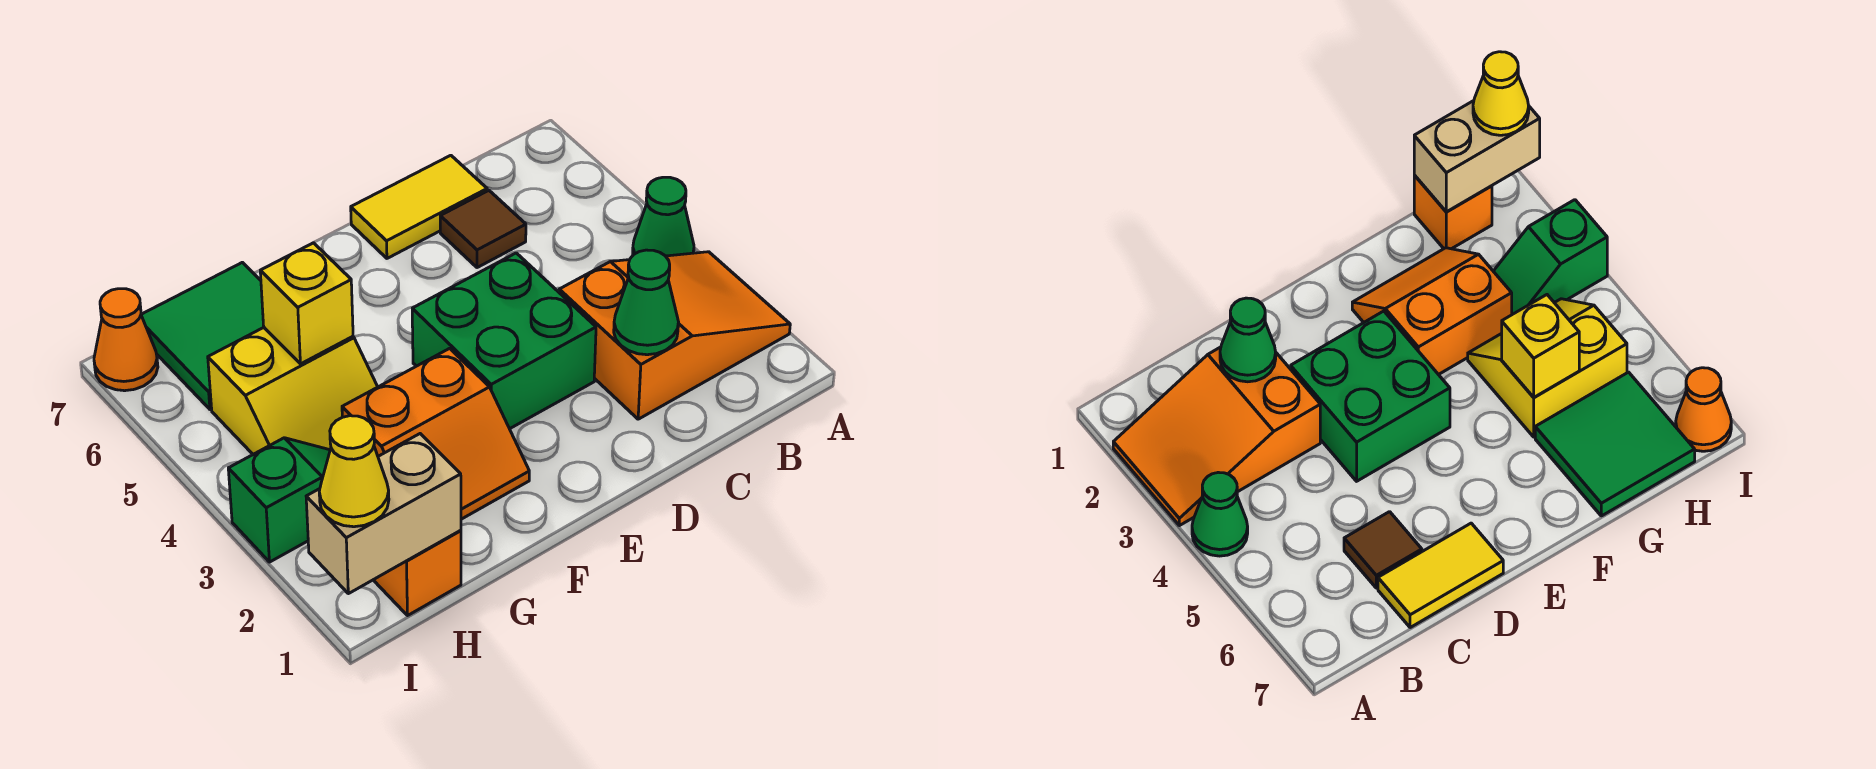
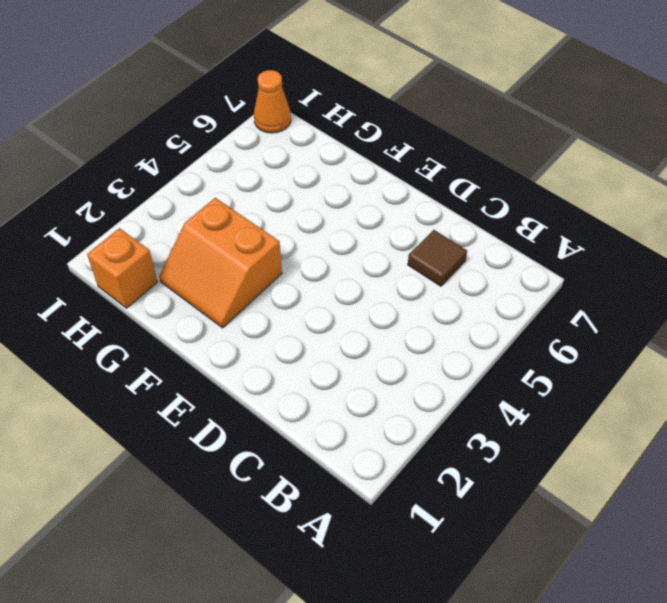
none -> orange slope A2:C3 level 1 top C
none -> green cone A4 level 1
none -> yellow tile C7:D7 level 1

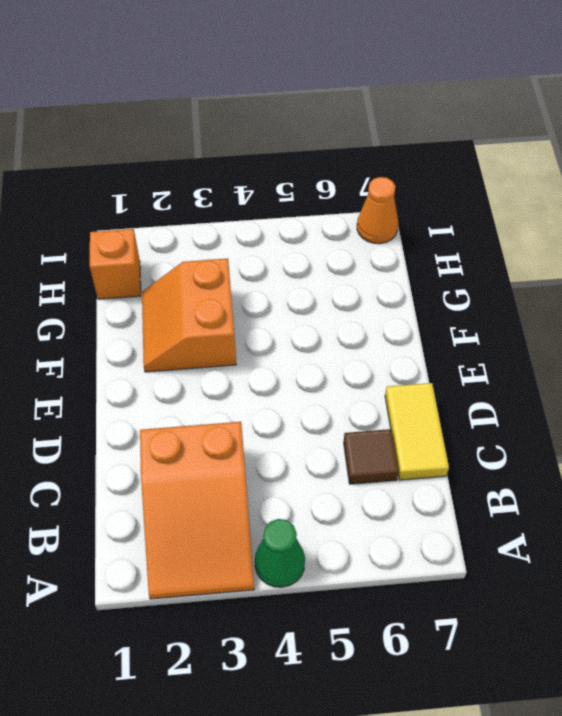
none -> green brick D3:E4 level 1
none -> yellow slope G4:H5 level 1 top 5
none -> green tile G6:H7 level 1

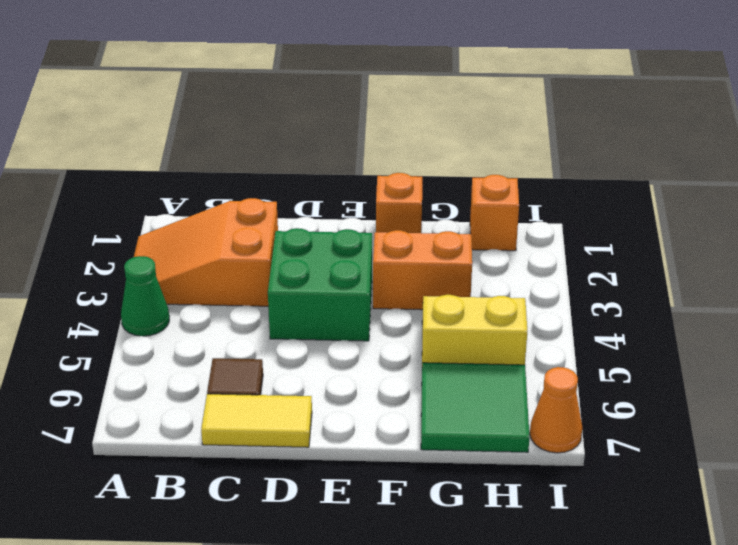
orange brick F1 level 1 -> none
none -> green slope H3:I3 level 1 top I
none -> green cone C2 level 2
none -> yellow brick G5 level 2

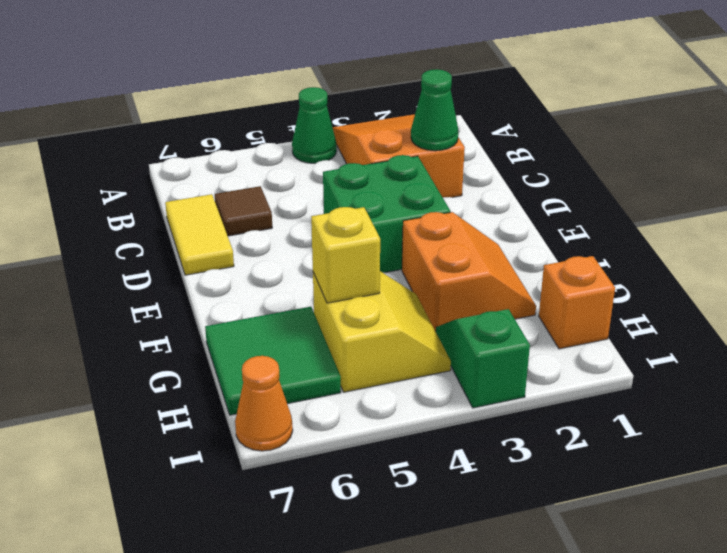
none -> tan brick H1:I1 level 2
none -> yellow cone I1 level 3

